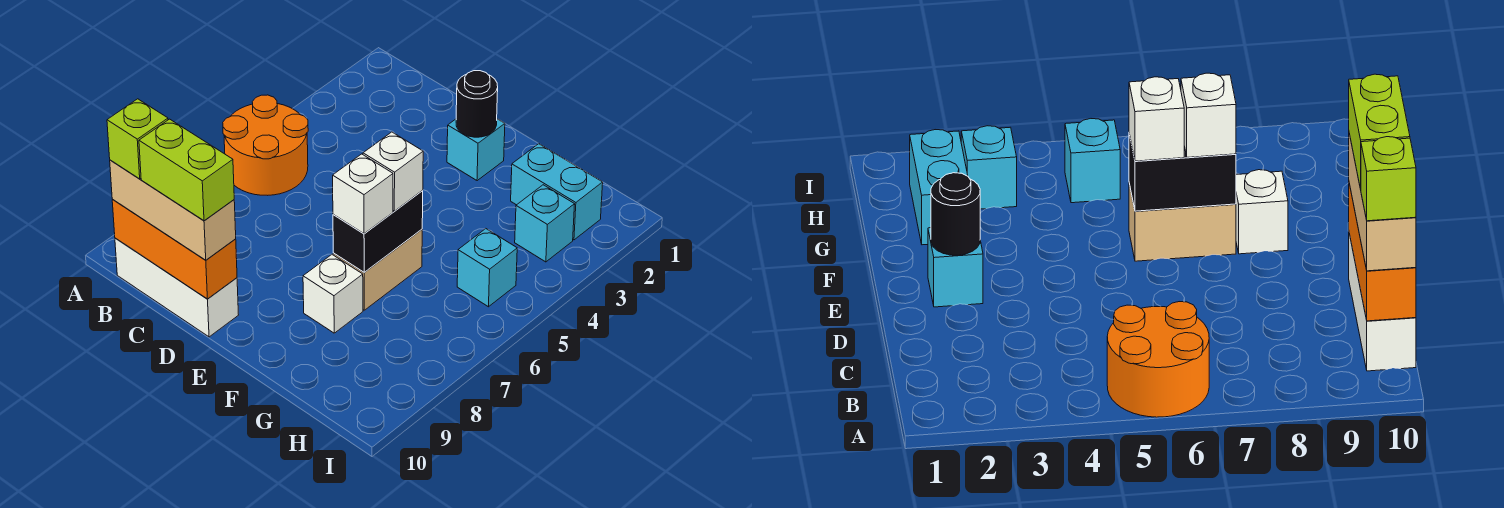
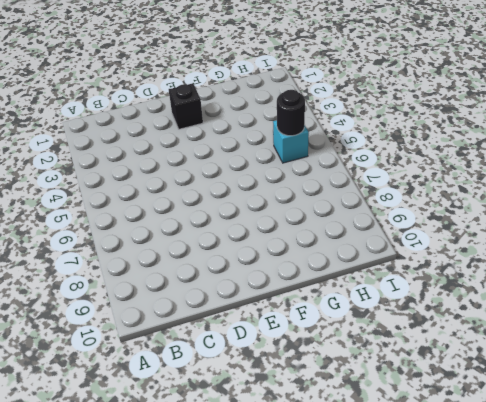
black brick E2 level 1 -> cyan brick E2 level 1
black round brick H5 level 2 -> black round brick E2 level 2
none -> orange round brick A5:B6 level 1
none -> white brick B10:D10 level 1
none -> tan brick F6:F7 level 1

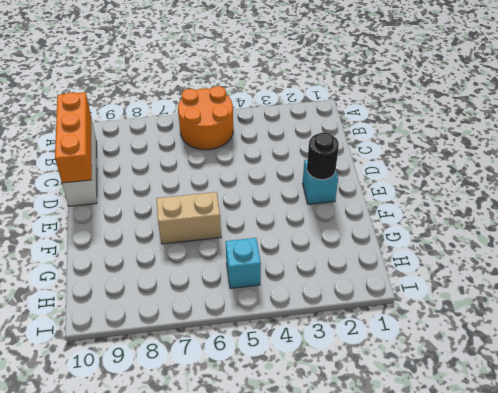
none -> white brick F8 level 1
none -> cyan brick G2:H2 level 1
none -> cyan brick H3 level 1

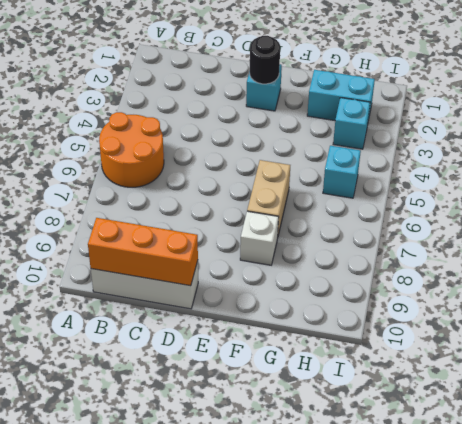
none -> black brick F6:F7 level 2
none -> tan brick B10:D10 level 3
none -> white brick F6 level 3

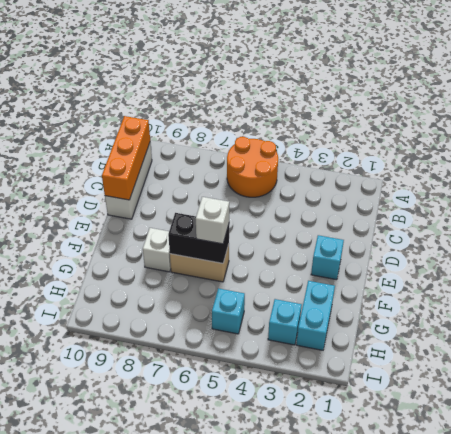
none -> black round brick E2 level 2
none -> tan brick B10:D10 level 3
none -> white brick F7 level 3

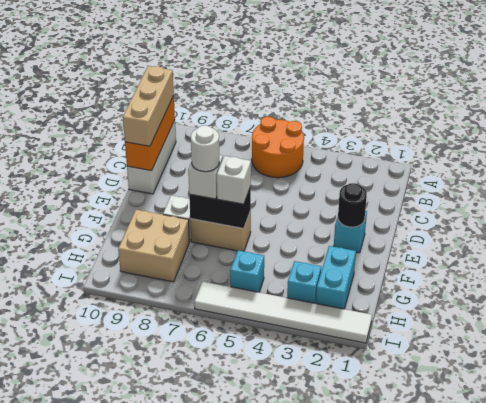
white round brick F7 level 4 -> none
tan brick G8:H9 level 1 -> none
white tile I1:I6 level 1 -> none
none -> lime brick B10 level 4
none -> lime brick C10:D10 level 4

